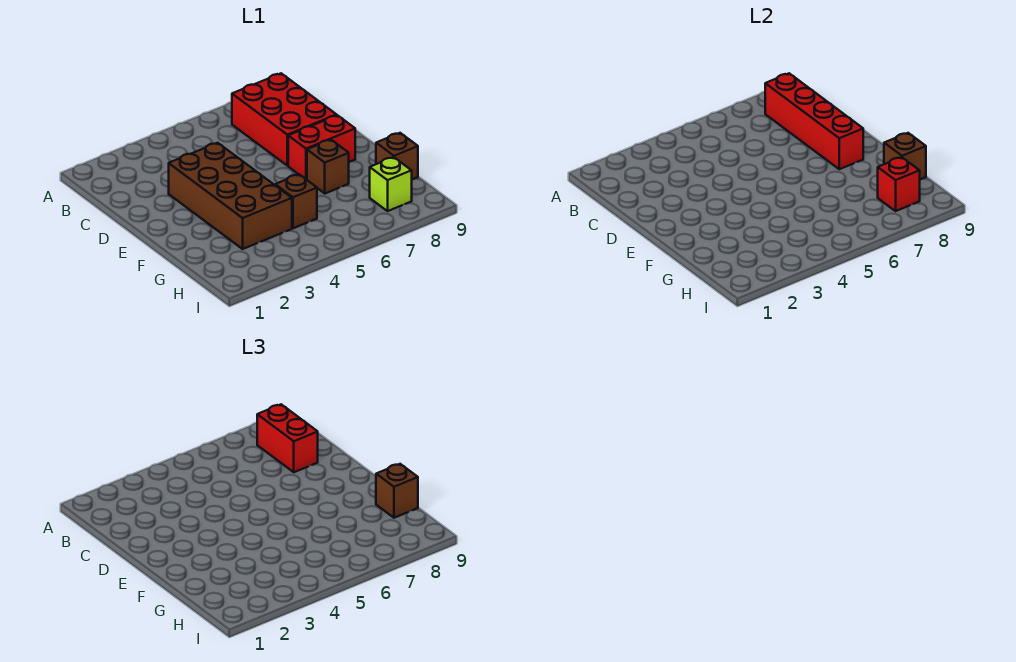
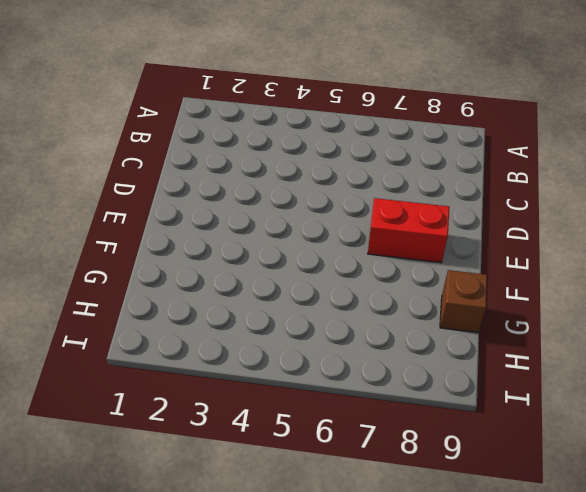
none -> red brick B7:D8 level 1
none -> brown brick D3:G4 level 1
none -> brown brick F7 level 1

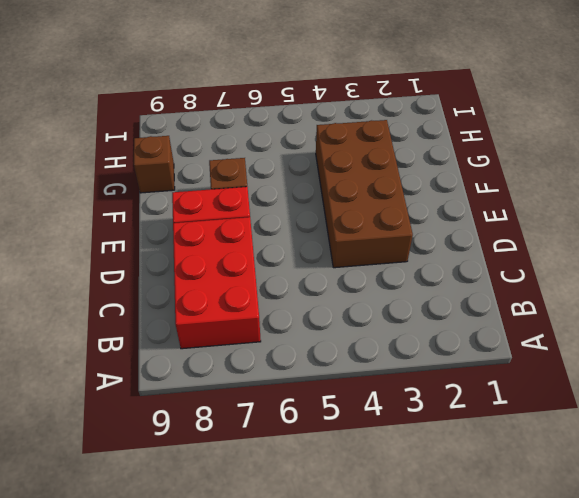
none -> brown brick G5 level 1
none -> lime brick H8 level 1
none -> red brick B8:E8 level 2

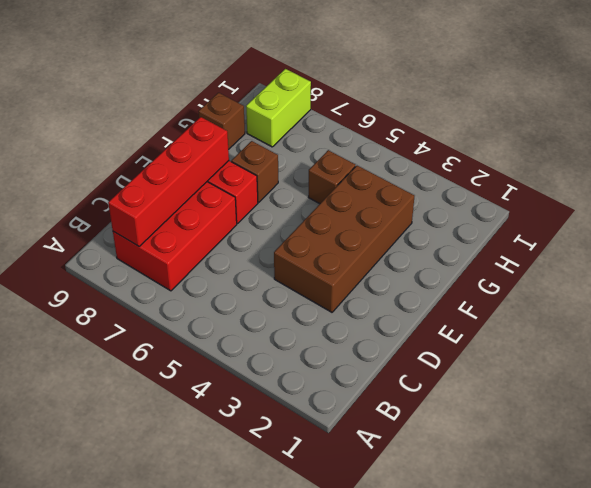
lime brick H8:I8 level 1 -> lime brick H8 level 1
none -> brown brick G9 level 2
none -> red brick H8 level 2
none -> red brick B8:C8 level 3

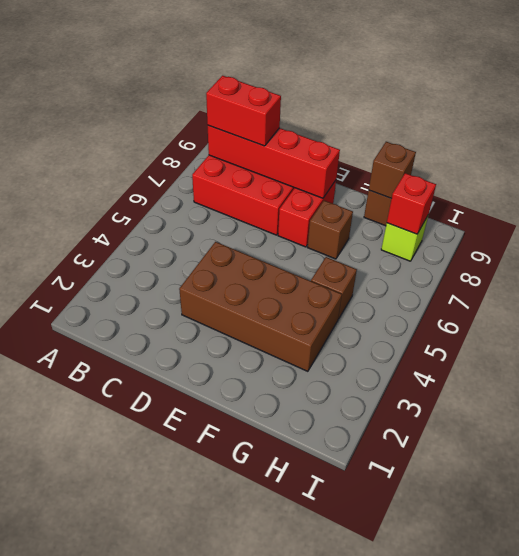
none -> brown brick G9 level 3

